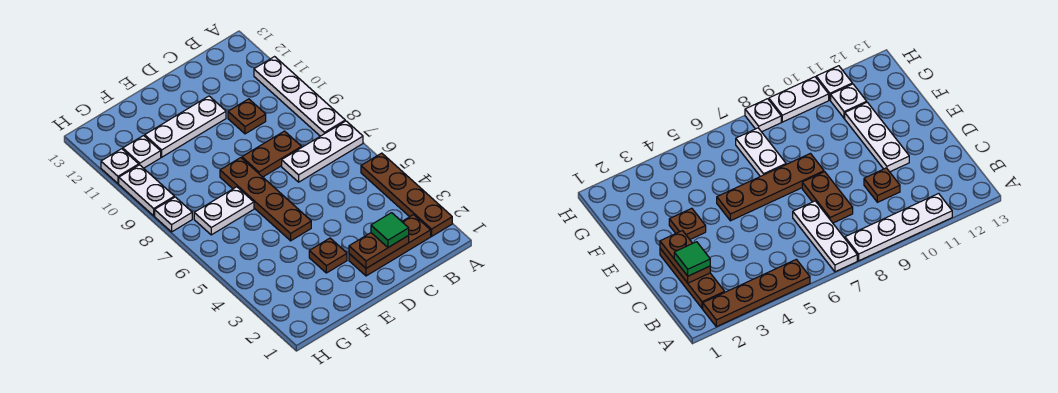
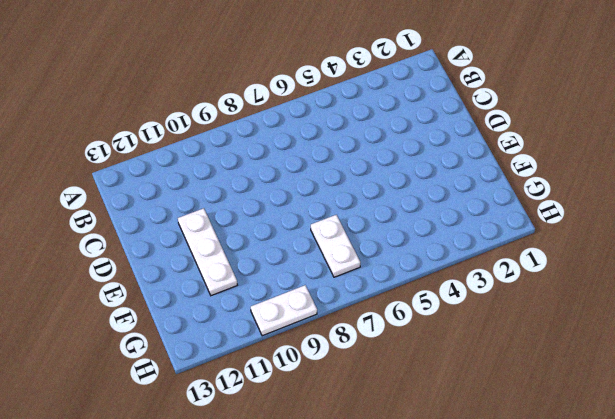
none -> brown plate A2:A5 level 1
none -> white plate A7:C7 level 1
none -> white plate A8:A11 level 1

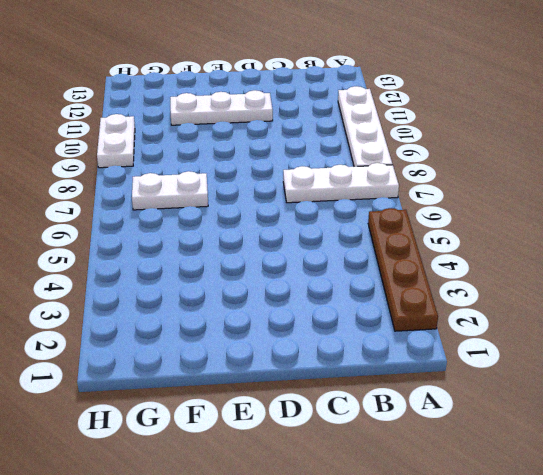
none -> brown plate B2:D2 level 1
none -> brown plate C8:D8 level 1
none -> brown plate C10 level 1

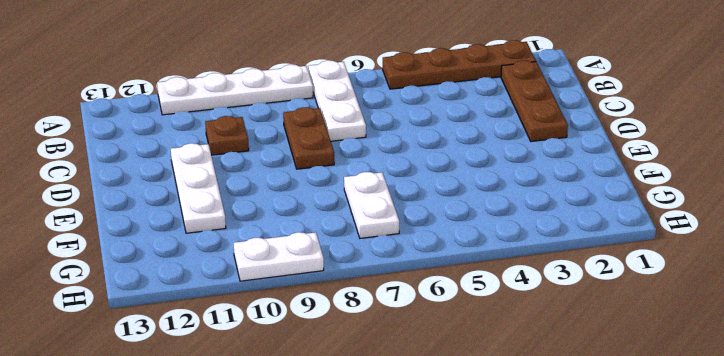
none -> brown plate E3 level 1
none -> brown plate E5:E8 level 1
none -> white plate G11 level 1

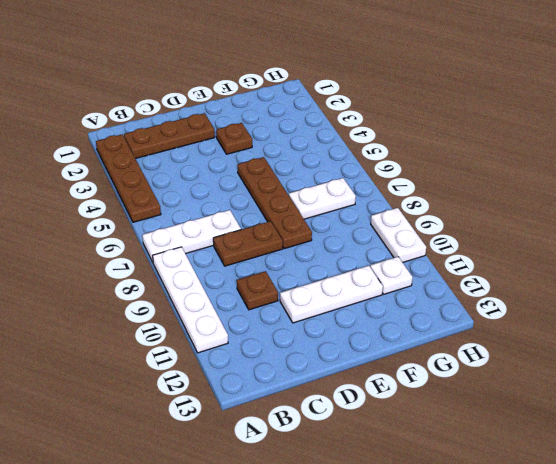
none -> white plate H8 level 1
none -> white plate H11 level 1
none -> brown plate C2:D2 level 2

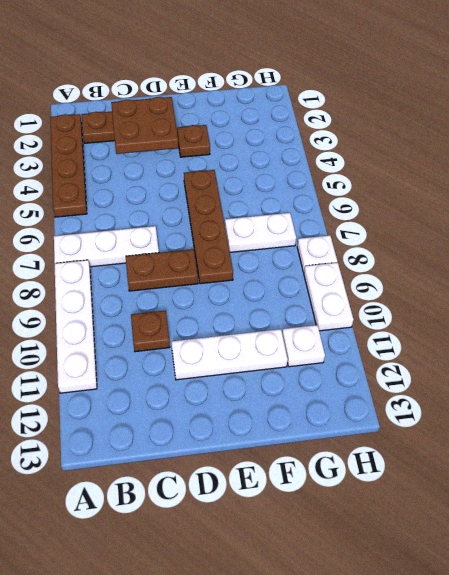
brown plate C2:D3 level 2 -> brown plate C2:D2 level 2
none -> white plate H11 level 1
none -> green tile C2 level 3

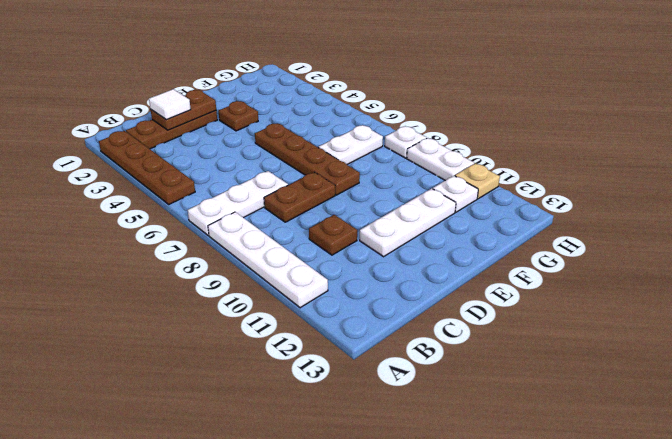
white tile C2 level 3 -> green tile C2 level 3
tan plate H11 level 1 -> white plate H11 level 1

